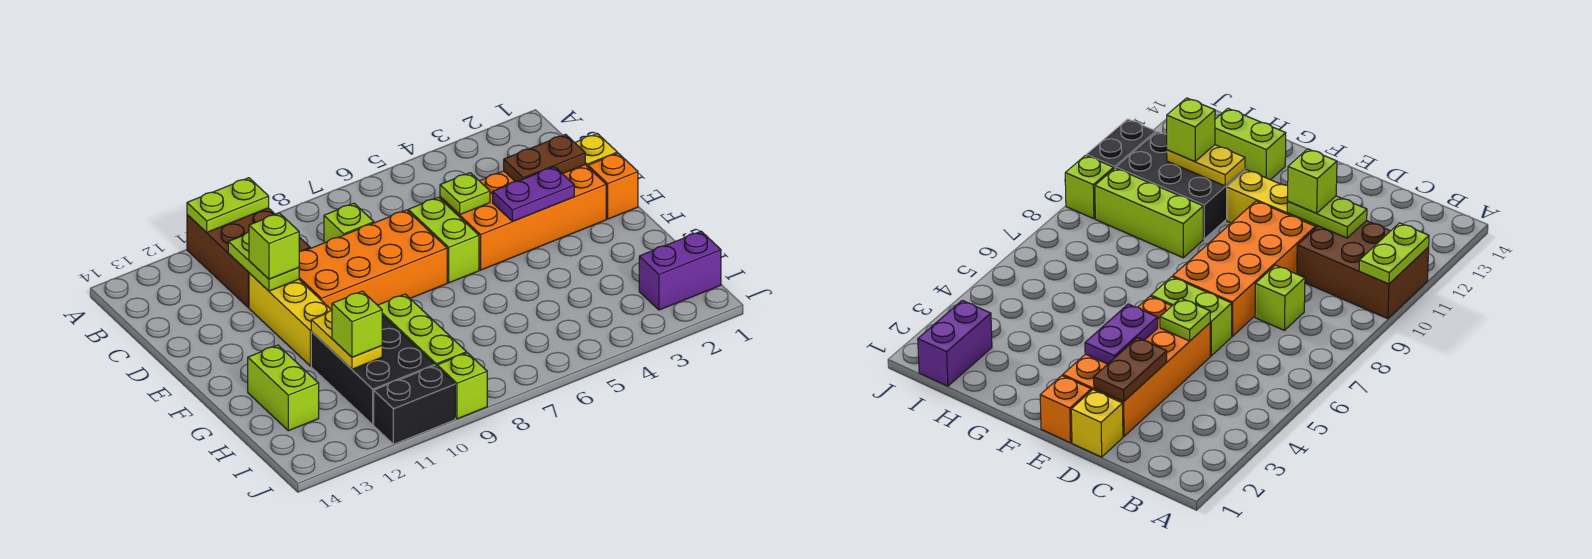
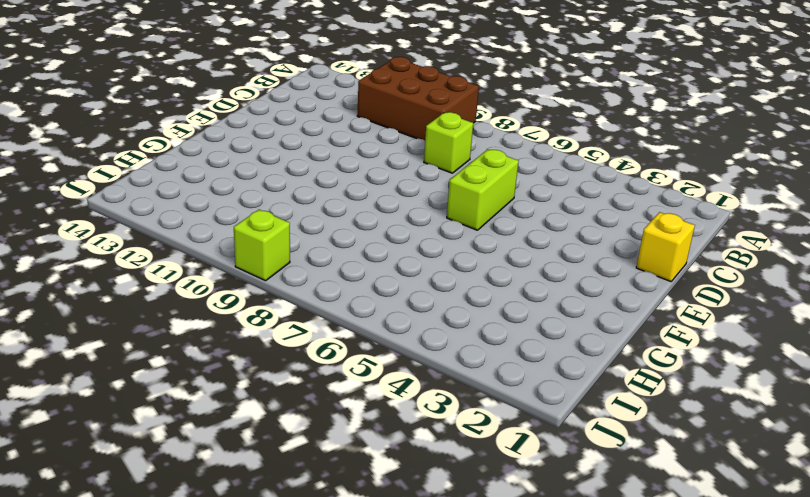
brown brick A9:B11 level 1 -> brown brick A10:C11 level 1
none -> orange brick D2:E5 level 1
none -> orange brick D7:E10 level 1
none -> yellow brick D11:F11 level 1

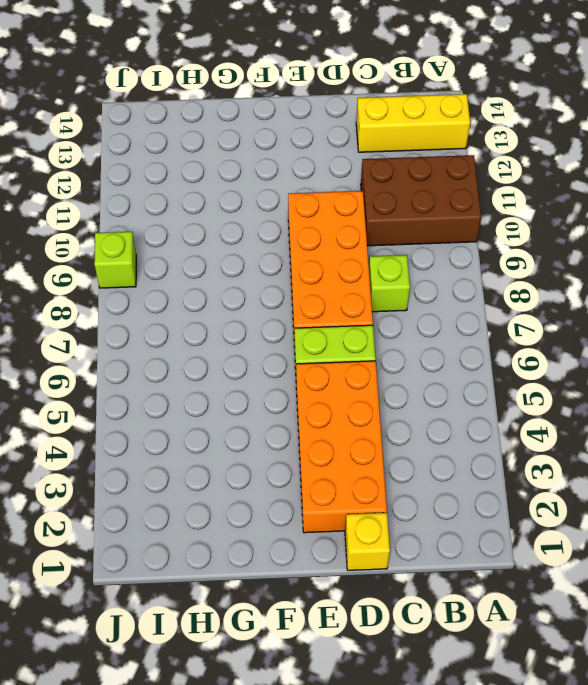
yellow brick A13:C13 level 1 -> yellow brick D11:F11 level 1
none -> orange brick E1 level 1
none -> lime brick G9:I9 level 1
none -> black brick G10:I11 level 1

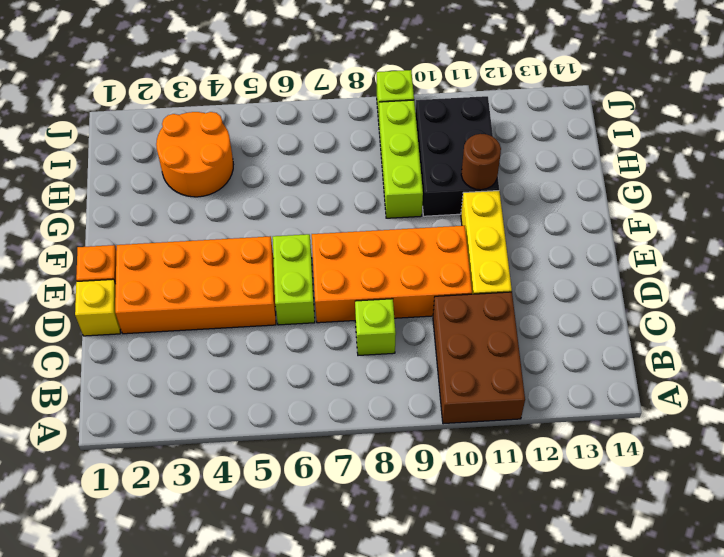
brown round brick G11 level 2 -> yellow plate G11:H11 level 2
orange round brick H3:I4 level 1 -> none
none -> lime brick G13:H13 level 1
none -> purple brick I1:I2 level 1
none -> black brick J10:J11 level 1

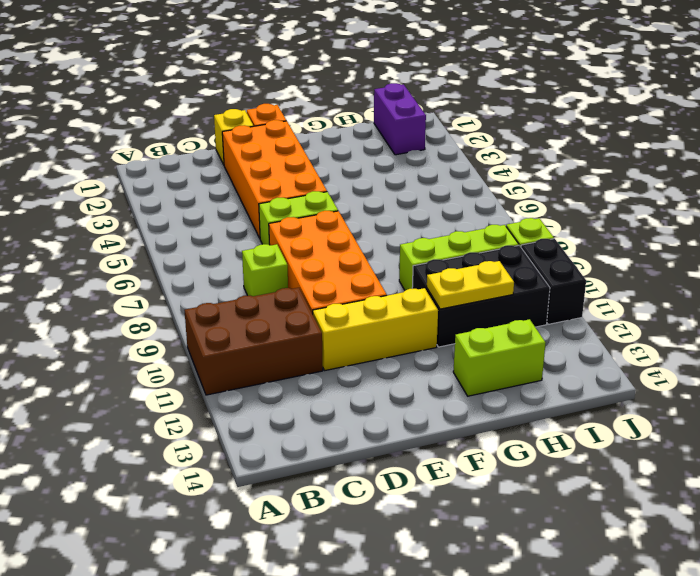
none -> lime plate A10:A11 level 2
none -> lime plate C11:D11 level 2
none -> brown plate D2:D3 level 2

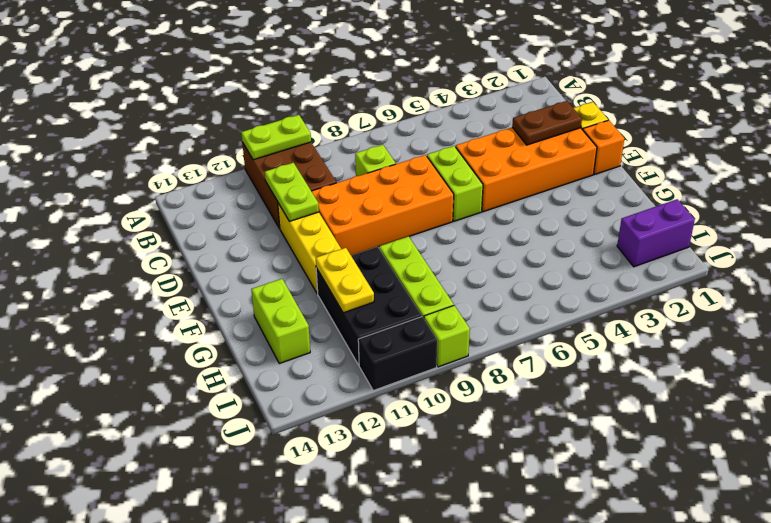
none -> lime plate D5 level 2
none -> purple plate E3:E4 level 2
none -> lime brick D11 level 3

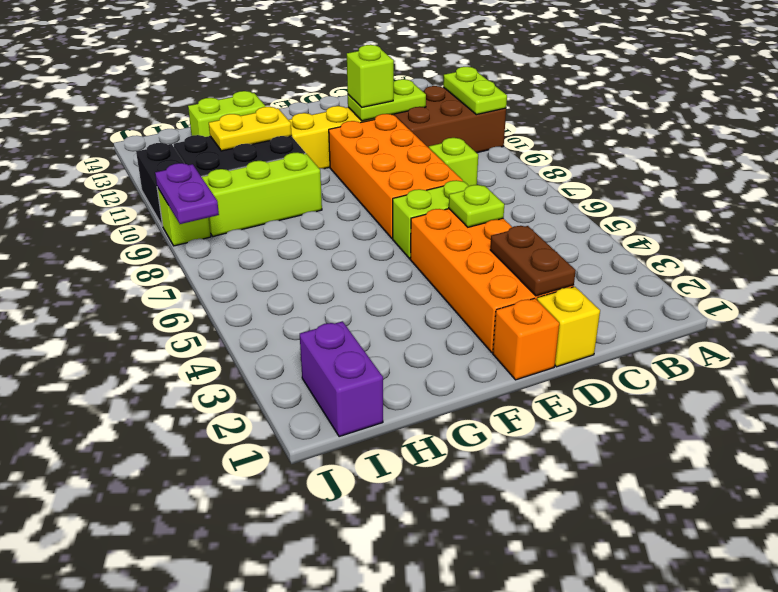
purple plate J8:J9 level 2 -> purple plate E3:E4 level 2
none -> lime brick H11 level 3

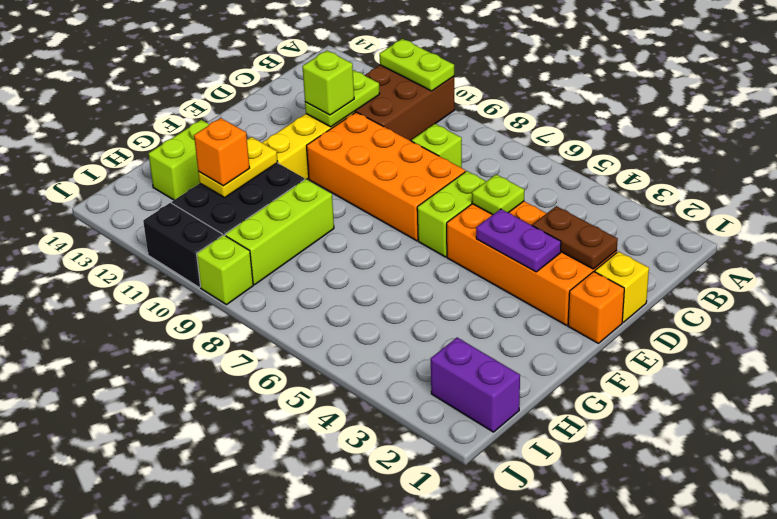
orange brick H11 level 3 -> lime brick H11 level 3

